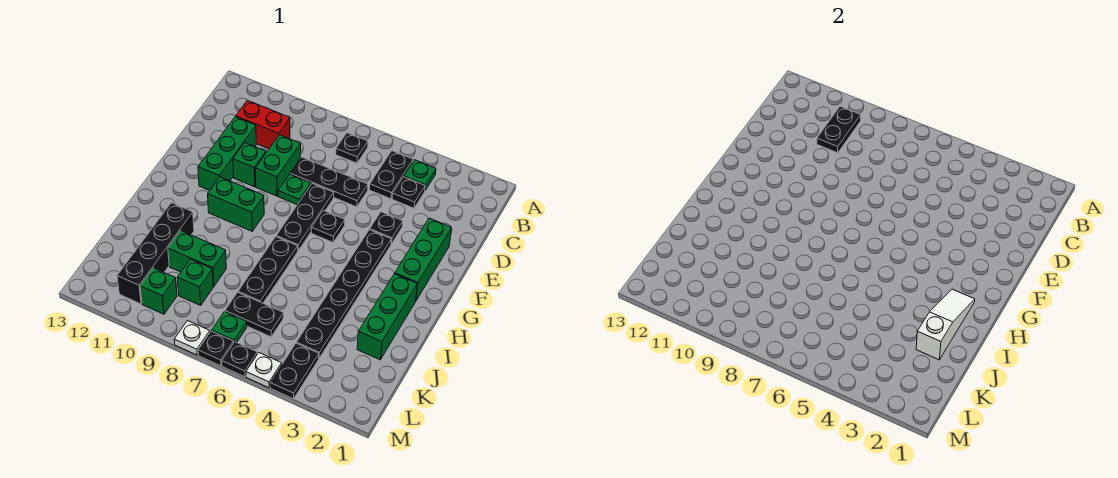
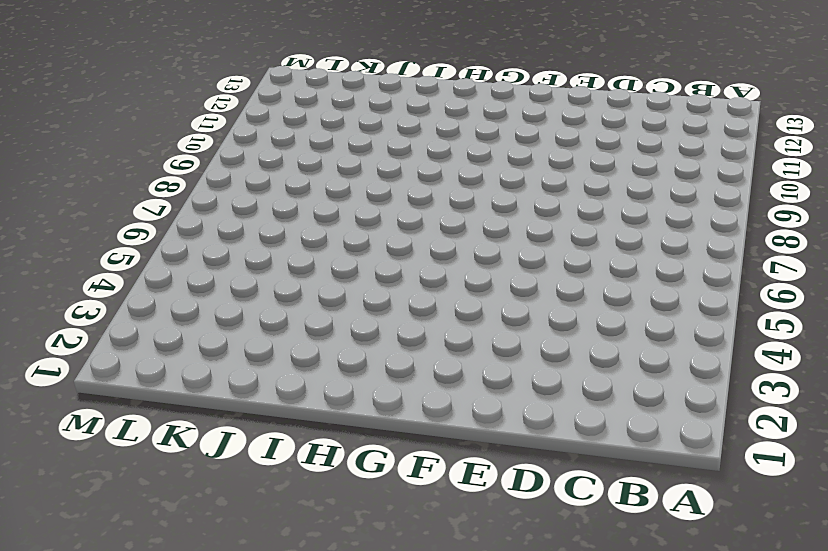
none -> green plate B4 level 1
none -> black plate B5:C5 level 1
none -> black plate B7 level 1
none -> black plate C4 level 1

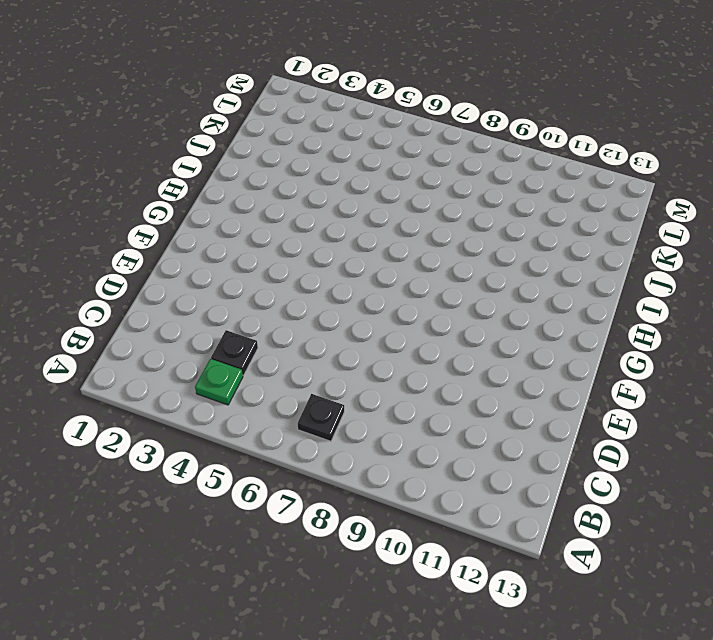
none -> black plate B5:C5 level 1
none -> red brick C10:C11 level 1
none -> black plate D6:D8 level 1
none -> green brick D9:E9 level 1

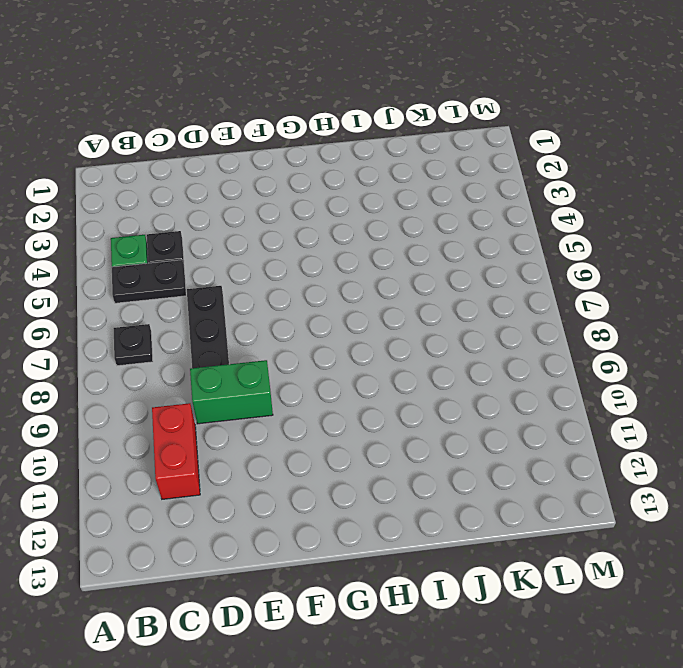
none -> green brick D11:F11 level 1
none -> green brick E2:G2 level 1
none -> black plate E4 level 1
none -> black plate E7:G7 level 1

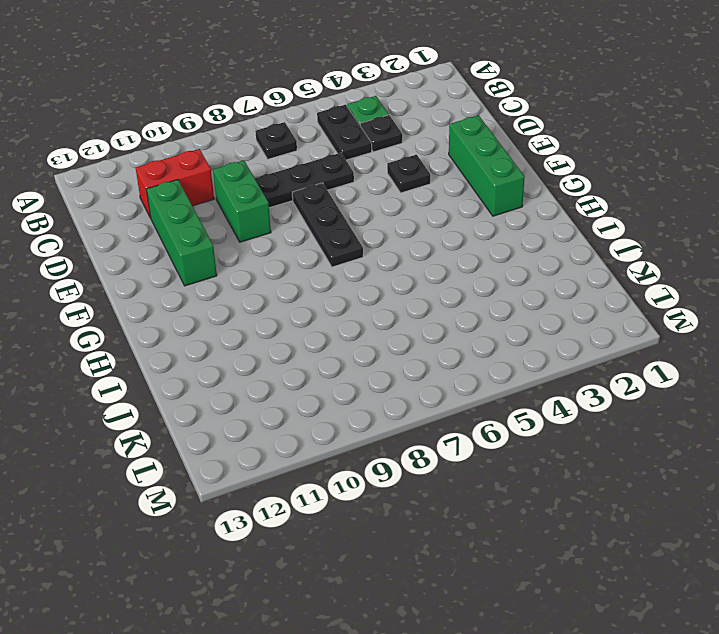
none -> green plate E8 level 1
none -> green brick E10 level 1
none -> black plate F4:K4 level 1
none -> black plate F6 level 1

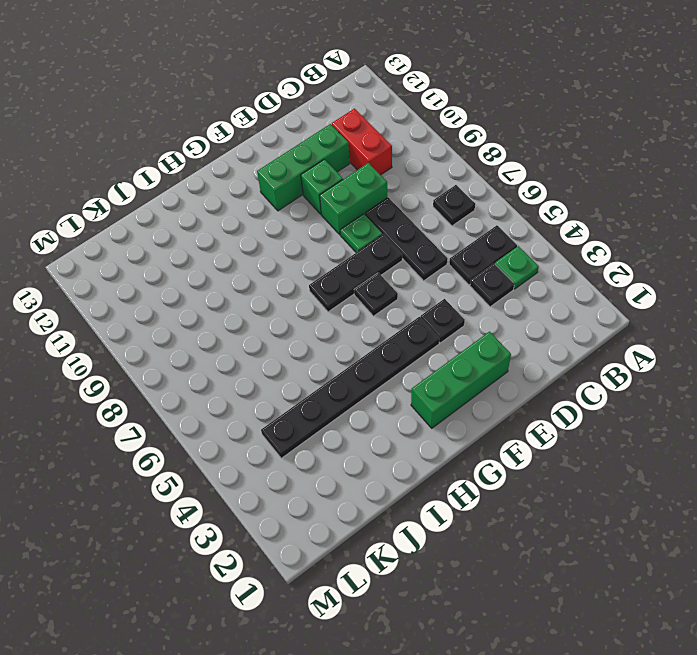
none -> green brick G9:G10 level 1
none -> green brick H2:J2 level 1
none -> black plate H7:J7 level 1
none -> black brick I11:L11 level 1

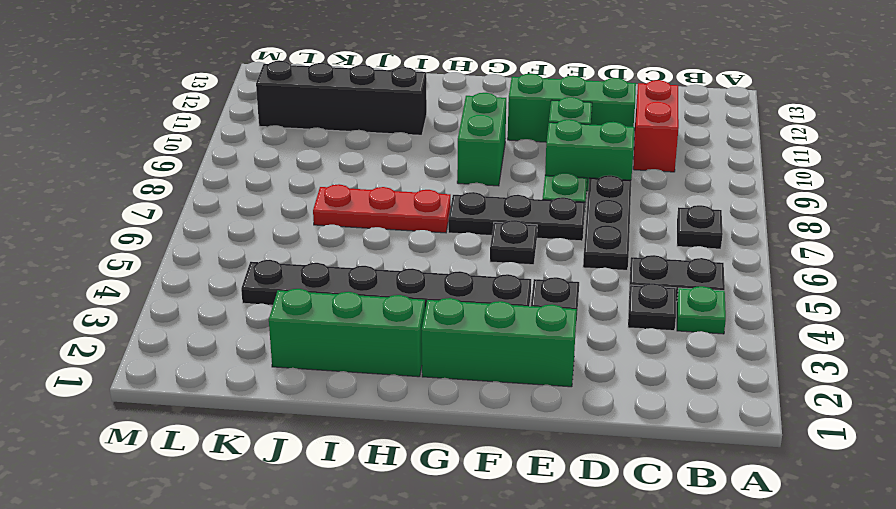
red plate H7:J7 level 1 -> black plate H7:J7 level 1
none -> green brick J9:J10 level 1
none -> black plate K6:K7 level 1
none -> green brick K9 level 1
none -> black plate L4:M4 level 1

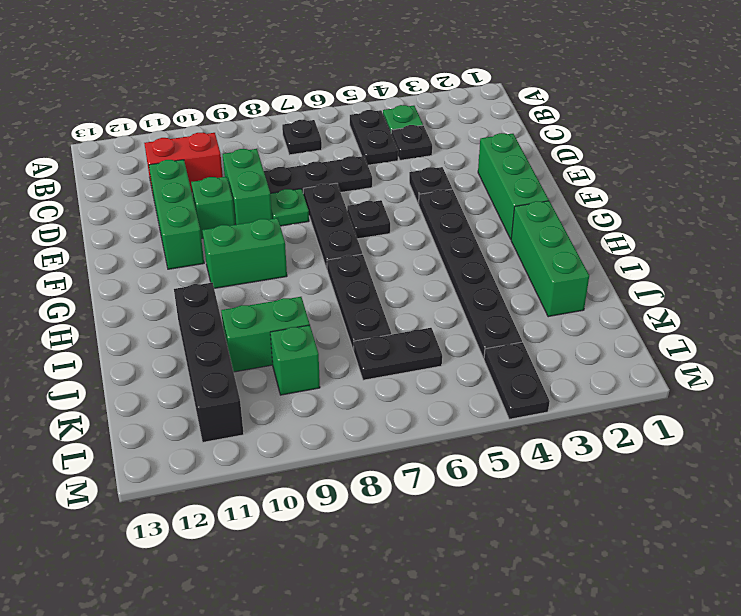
none -> green plate L7 level 1
none -> green brick L10 level 1
none -> white plate M5 level 1
none -> black plate M6 level 1

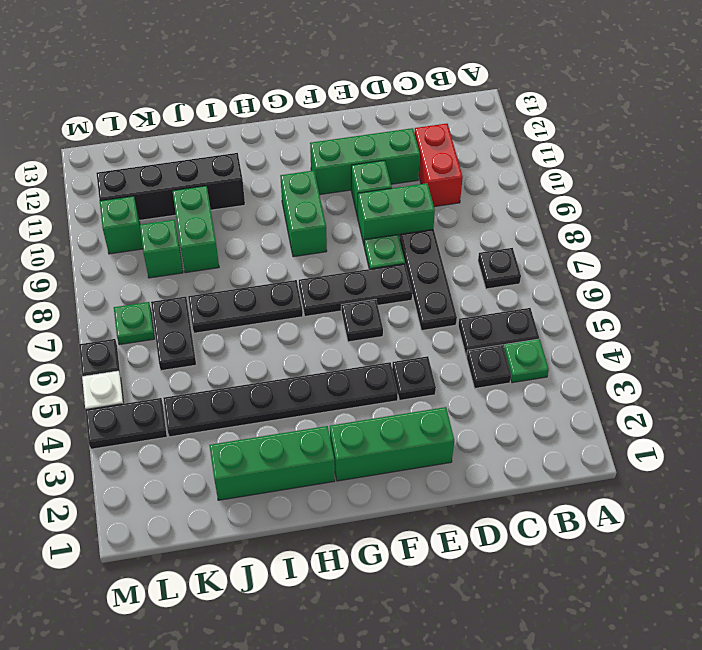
none -> black plate M7 level 1
none -> white plate M8 level 1
none -> black plate B10:C10 level 2
none -> white slope H2:J2 level 2 top J

